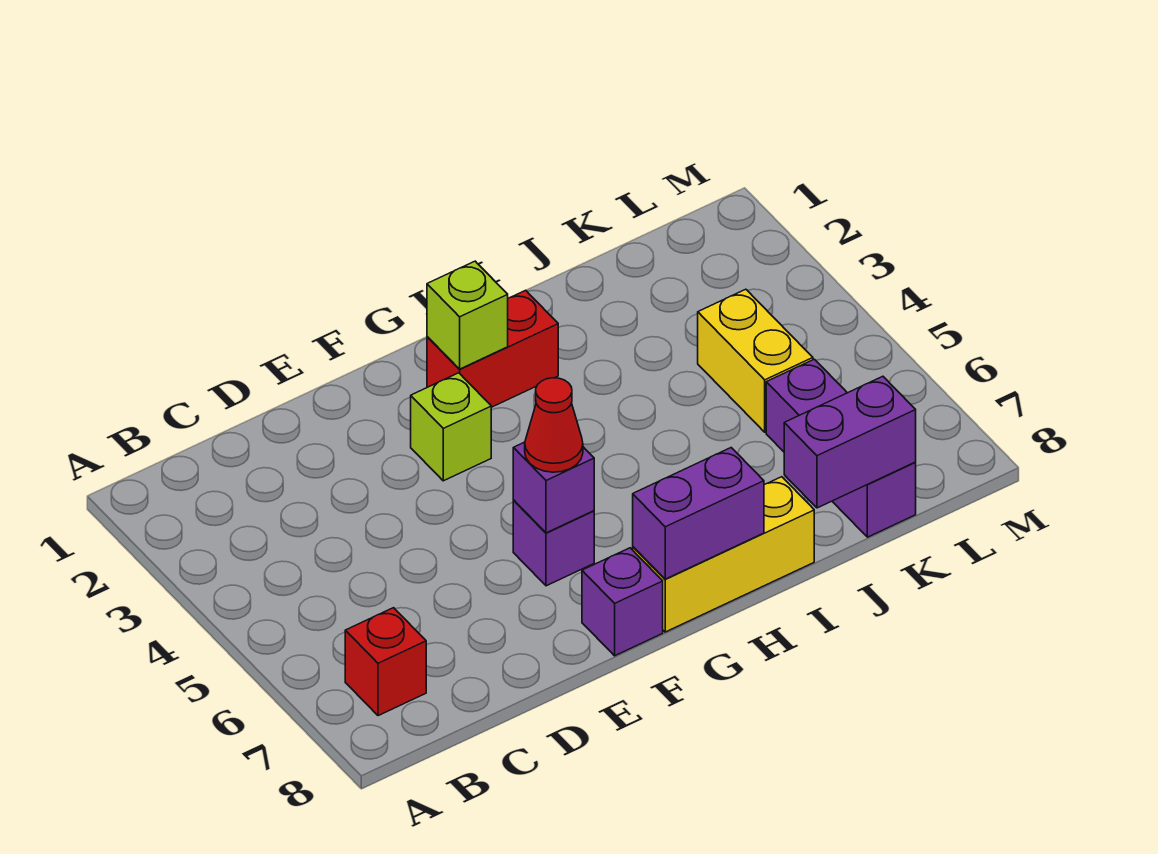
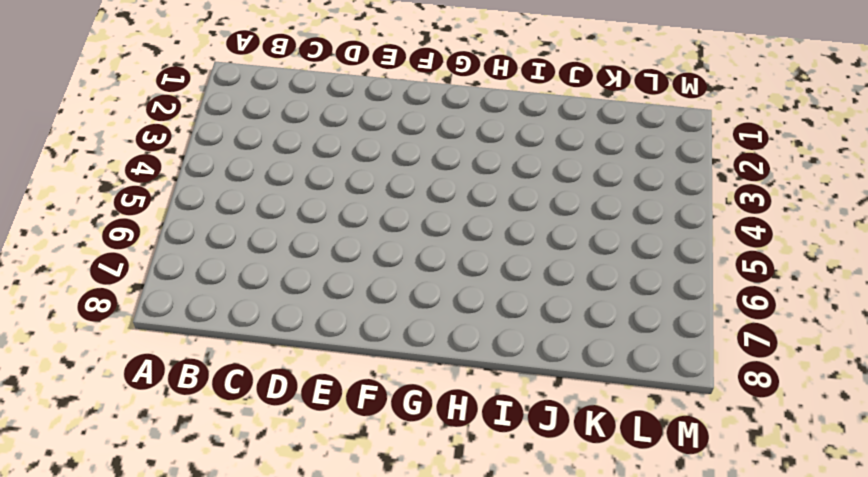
none -> red brick B7 level 1
none -> lime brick F3 level 1
none -> purple brick F6 level 1

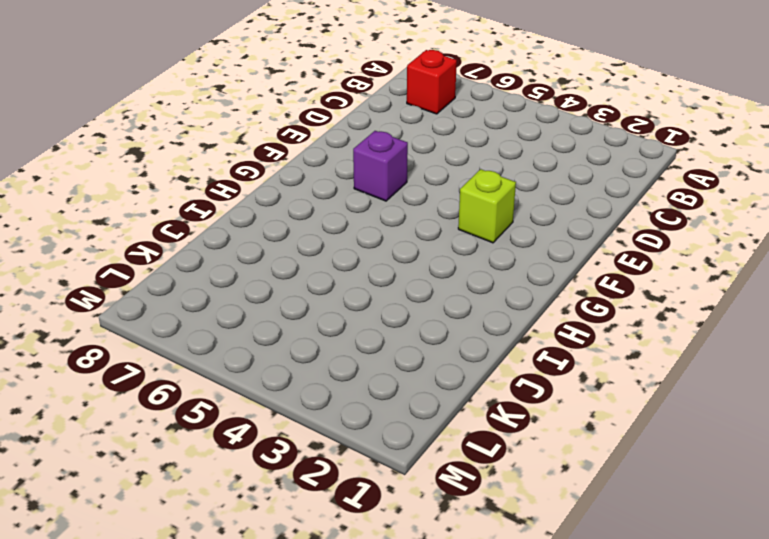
none -> purple brick F8 level 1
none -> red brick G2:H2 level 1
none -> yellow brick G8:I8 level 1

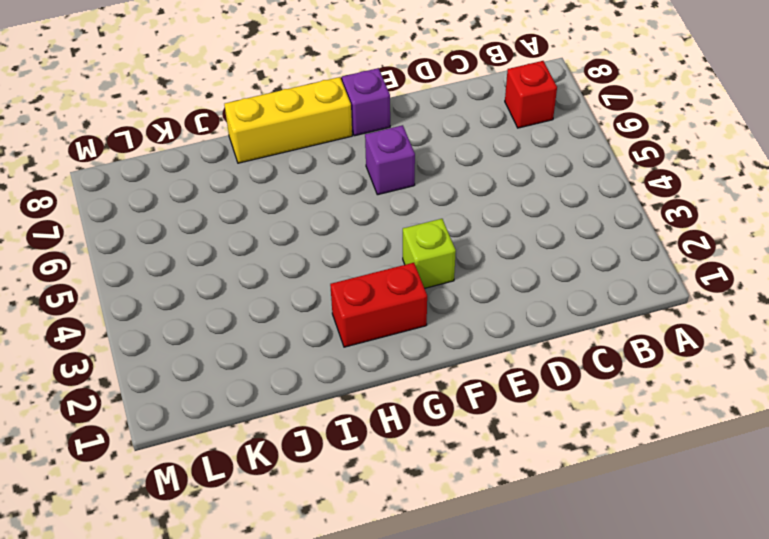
none -> yellow brick K4:K5 level 1
none -> purple brick K6:K8 level 1
none -> purple brick F6 level 2

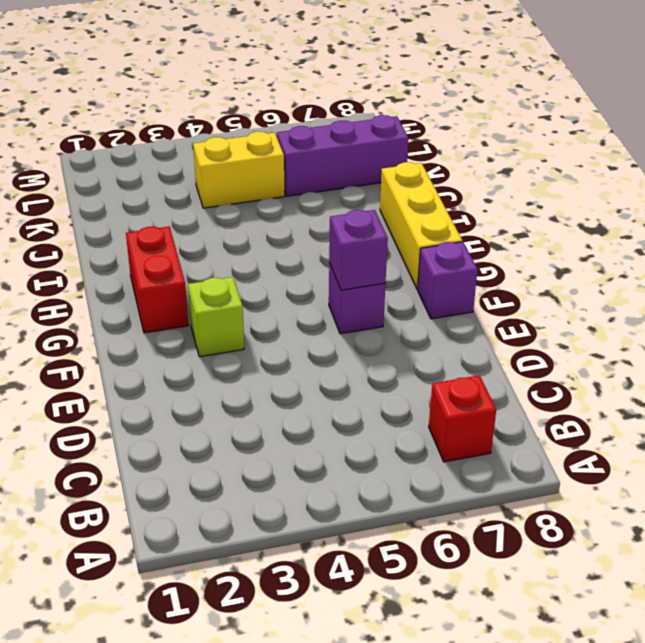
none -> lime brick G2 level 2
none -> purple brick G8:H8 level 2
none -> purple brick J8:K8 level 2

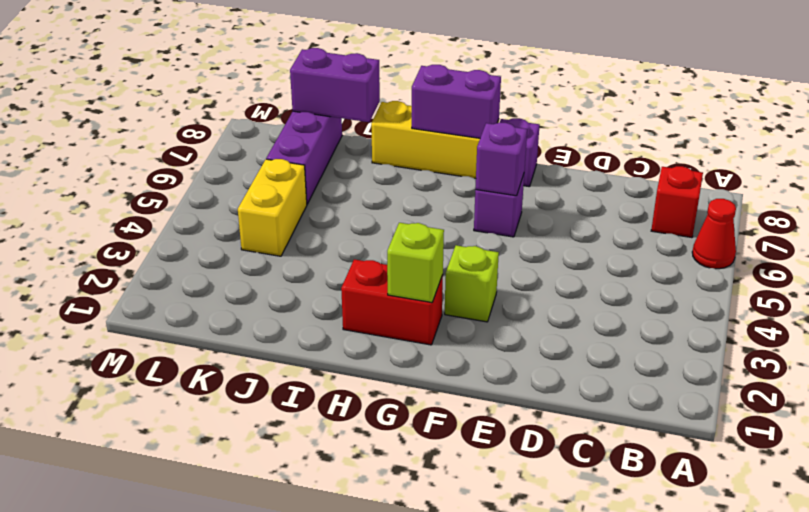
red cone A6 level 1 -> red cone F6 level 3

